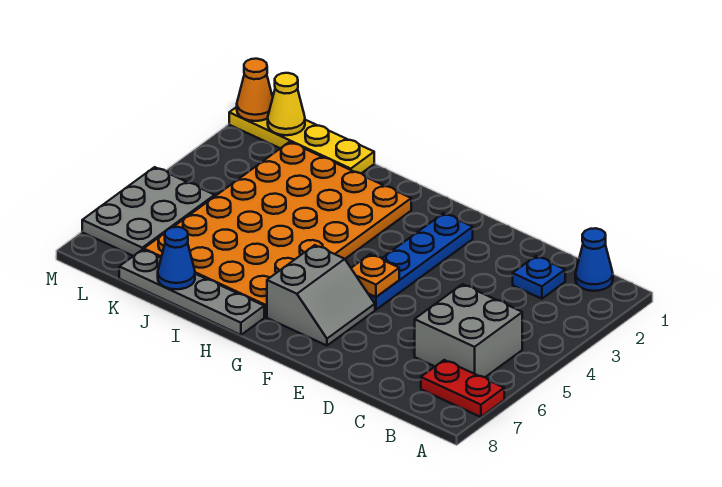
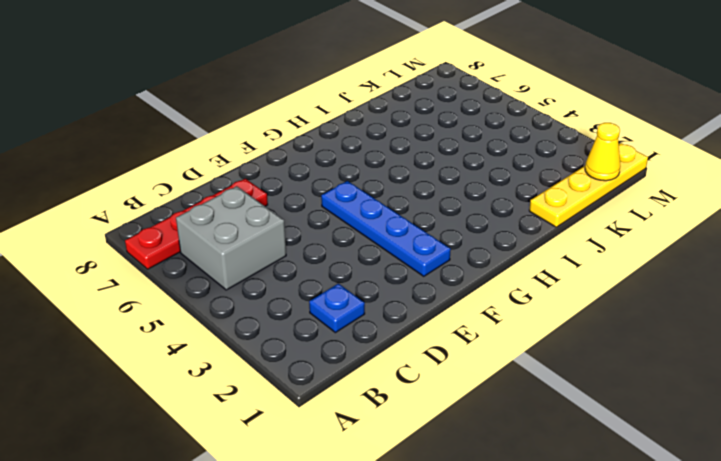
red plate A7:D7 level 1 -> red plate A7:B7 level 1
none -> blue cone B1 level 1
none -> grey slope F6:G7 level 1 top G
none -> orange plate H2:K7 level 1

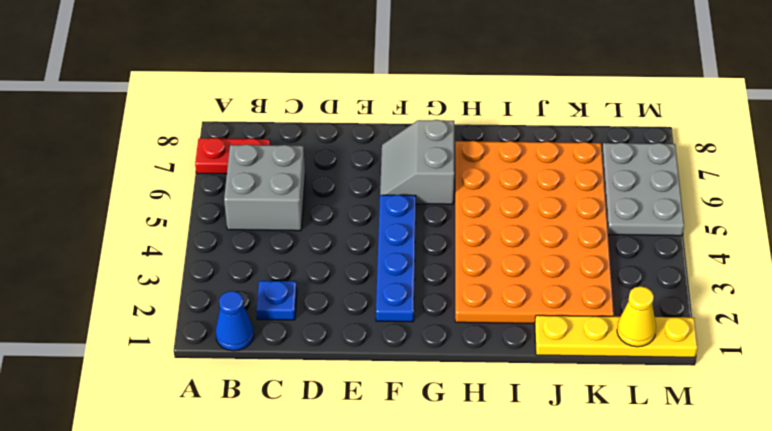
none -> grey plate H8:K8 level 1
none -> orange plate F5 level 2
none -> blue cone J8 level 2

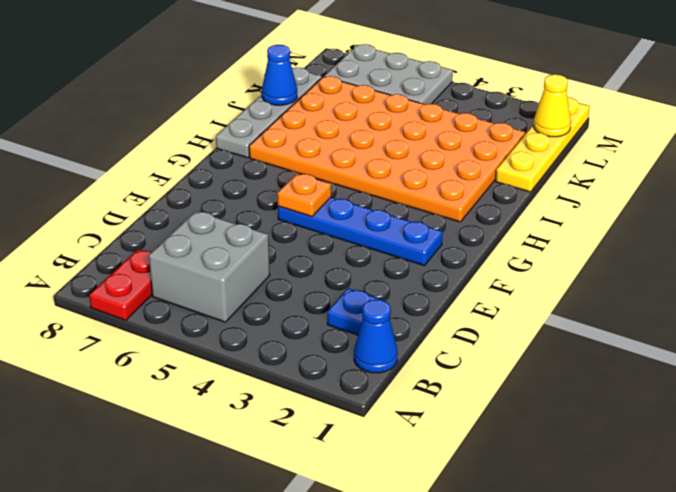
none -> grey slope F6:G7 level 1 top G
none -> orange cone M1 level 2

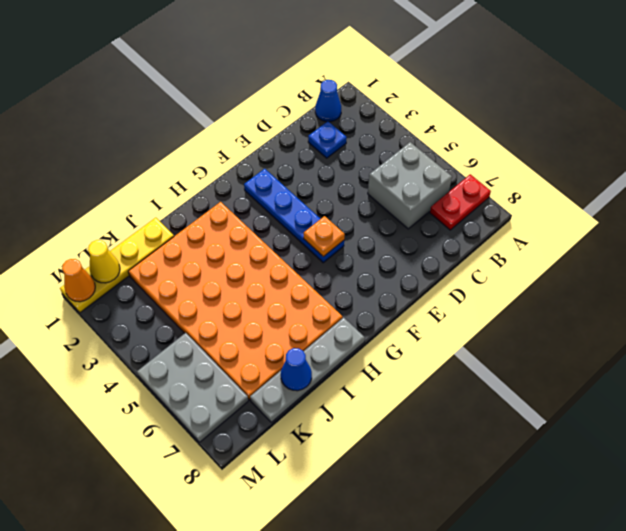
none -> grey slope F6:G7 level 1 top G

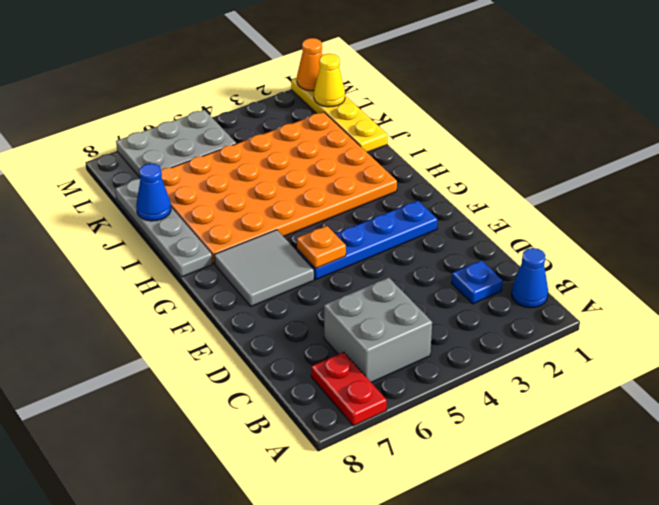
grey tile F6:G7 level 1 -> grey slope F6:G7 level 1 top G

